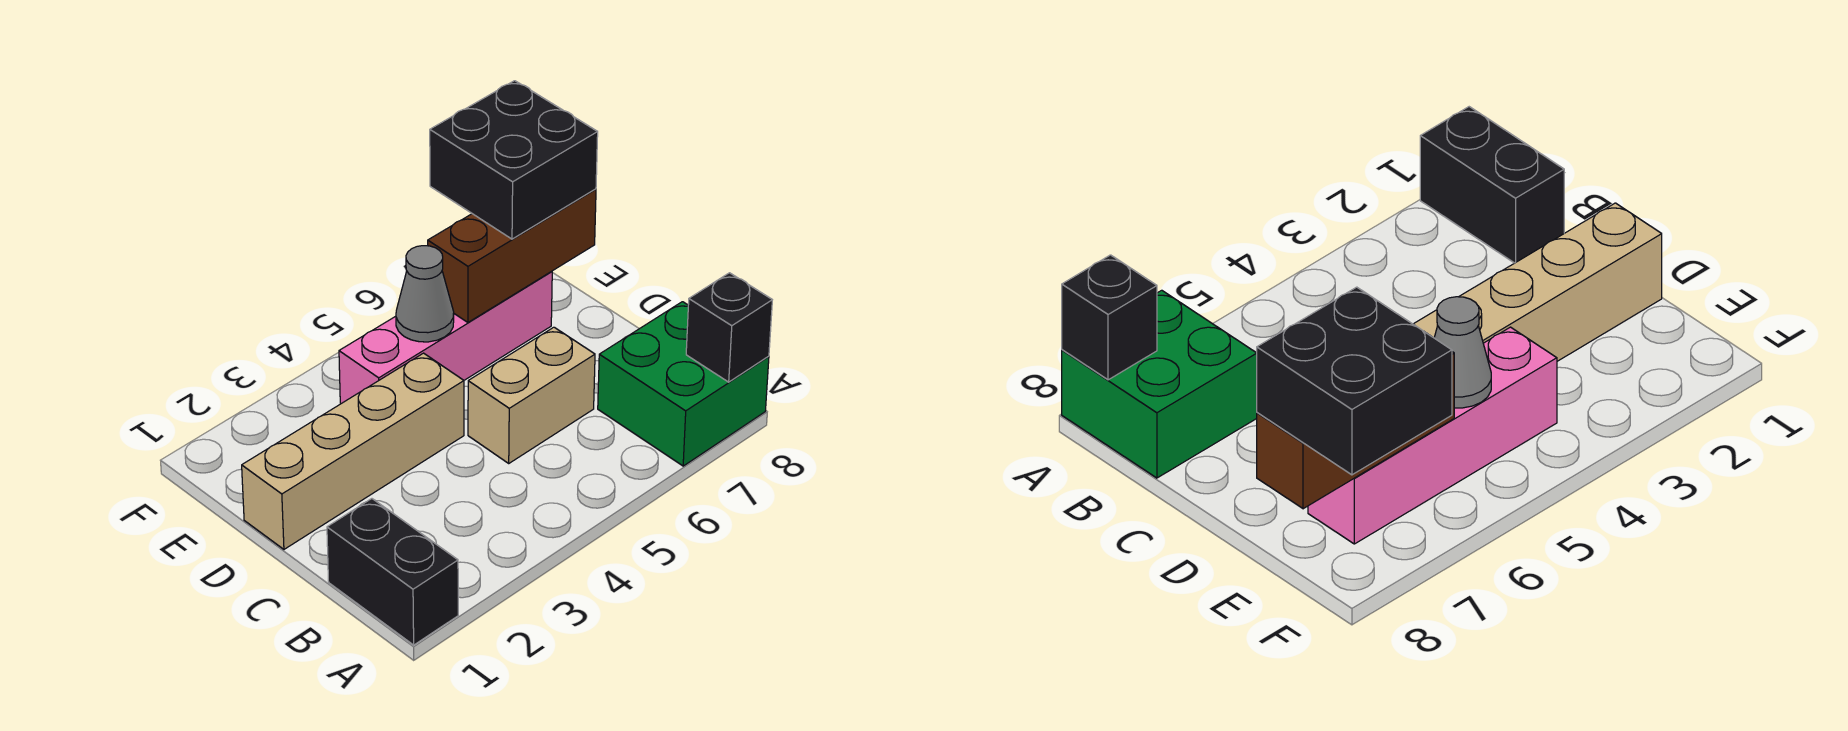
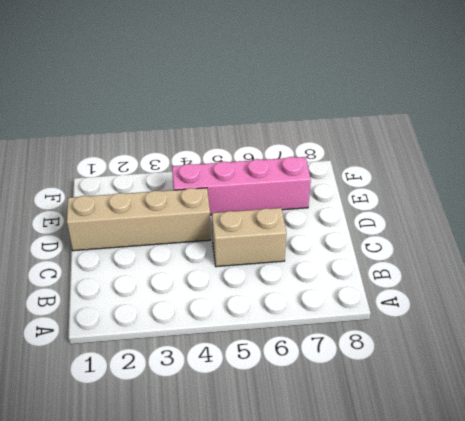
none -> black brick A1:B1 level 1
none -> green brick A7:B8 level 1

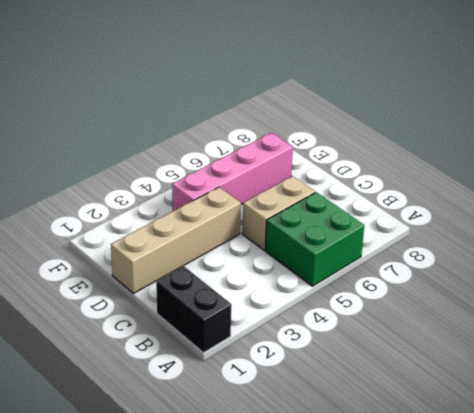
green brick A5:B6 level 1 -> green brick A7:B8 level 1
none -> black brick A8 level 2
none -> grey cone E5 level 2

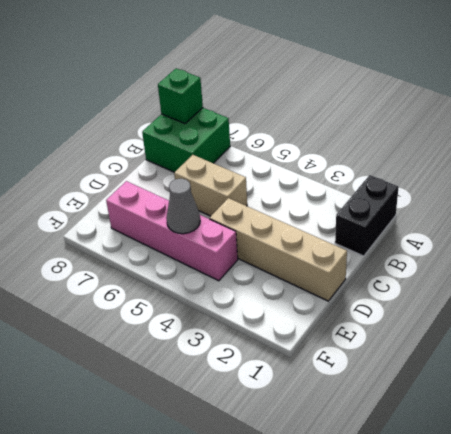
green brick A8 level 2 -> black brick A8 level 2
none -> brown brick E6:E8 level 2
none -> black brick E7:F8 level 3

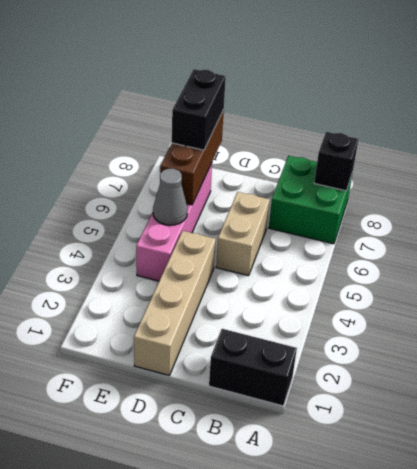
black brick E7:E8 level 3 -> black brick E7:F8 level 3

